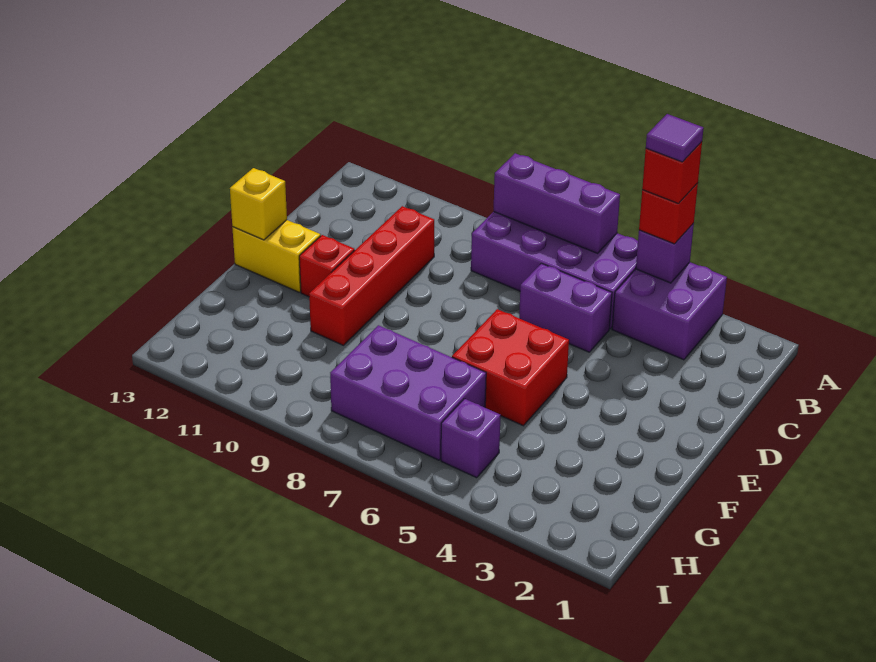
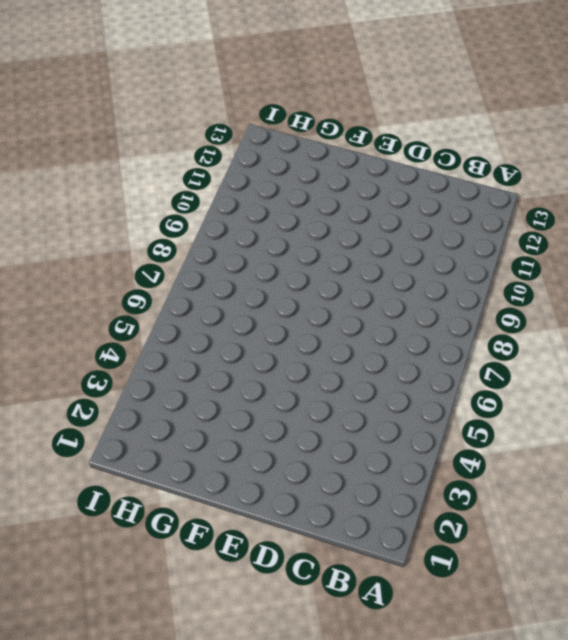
none -> purple brick A3:B4 level 1
none -> purple brick A5:B8 level 1
none -> purple brick C5:C6 level 1

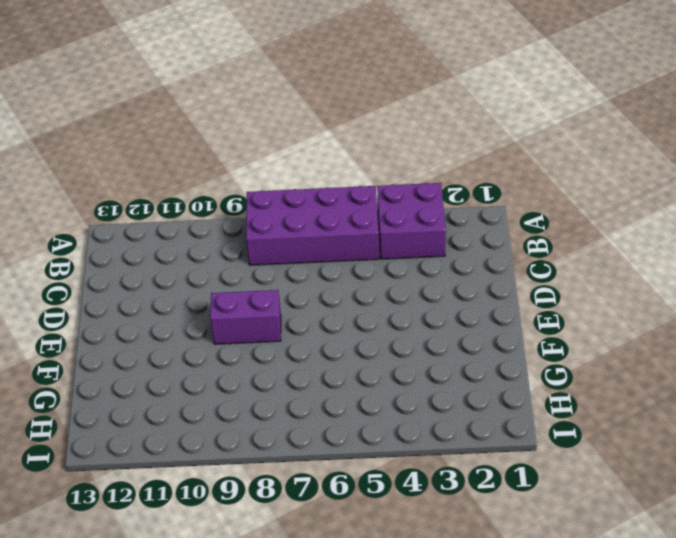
purple brick E8:E9 level 1 -> purple brick C5:C6 level 1
none -> red brick C10:F10 level 1
none -> red brick E5:F6 level 1
none -> red brick E11 level 1

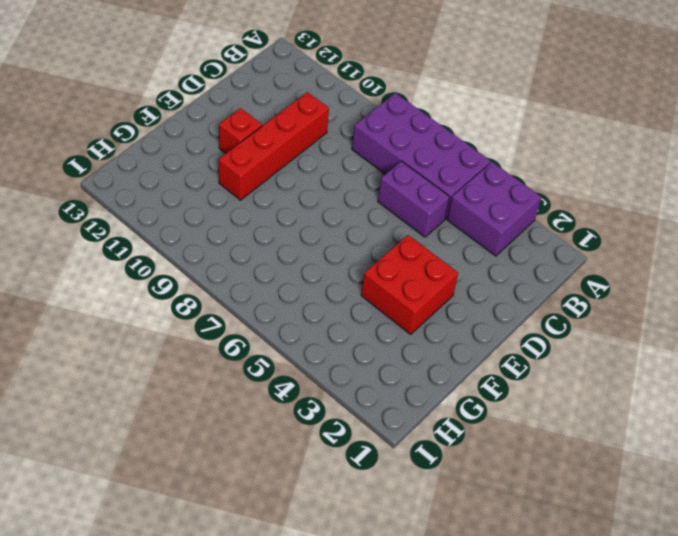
red brick E3:F4 level 1 -> red brick E5:F6 level 1
none -> yellow brick E12:E13 level 1
none -> purple brick G6:H8 level 1
none -> purple brick H5 level 1

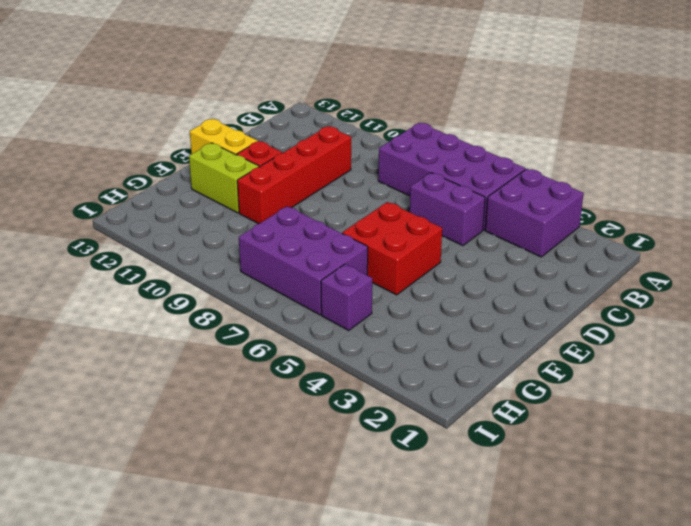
lime brick F11:F12 level 1 -> none
none -> purple brick A4 level 2
none -> purple brick A6:A8 level 2
none -> yellow brick E13 level 2

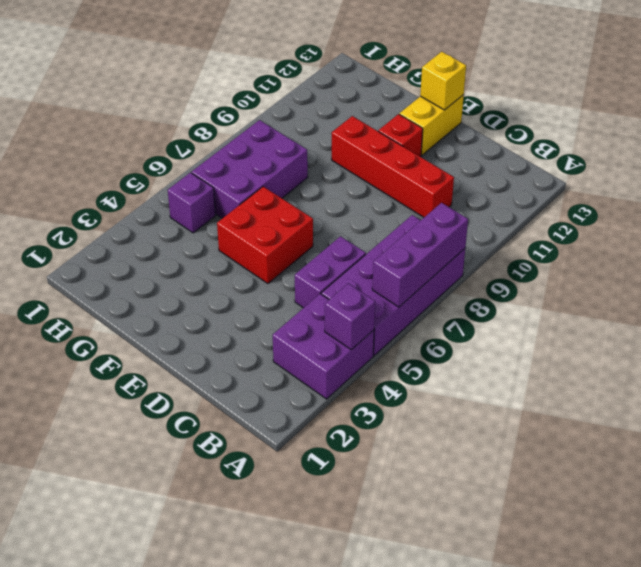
none -> red brick A4 level 3
none -> red brick A4 level 4
none -> purple tile A4 level 5

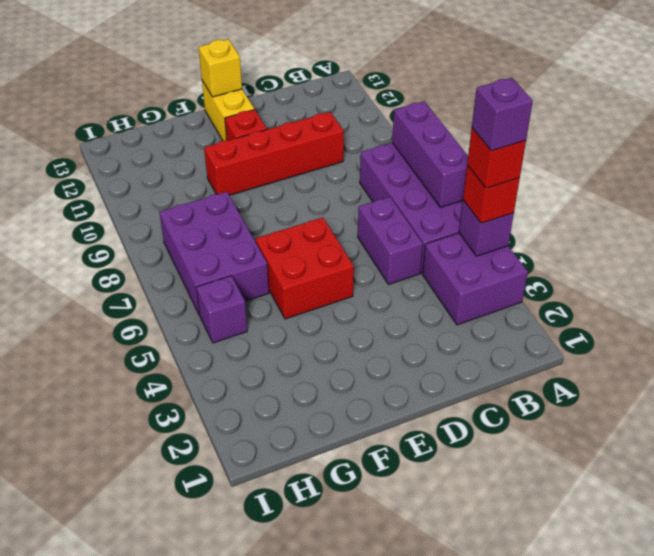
purple brick A4 level 5 -> purple tile A4 level 5

